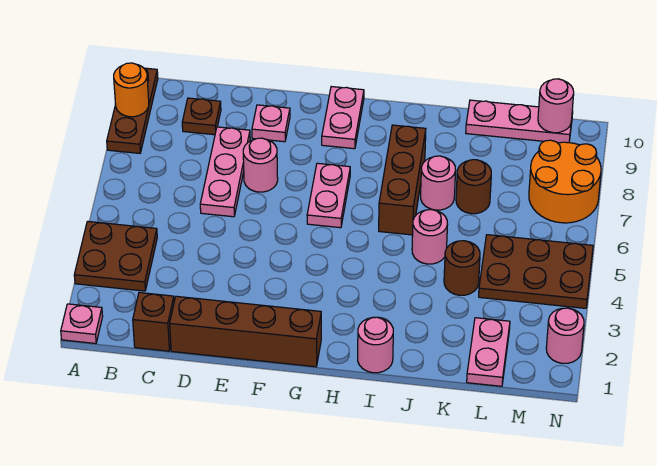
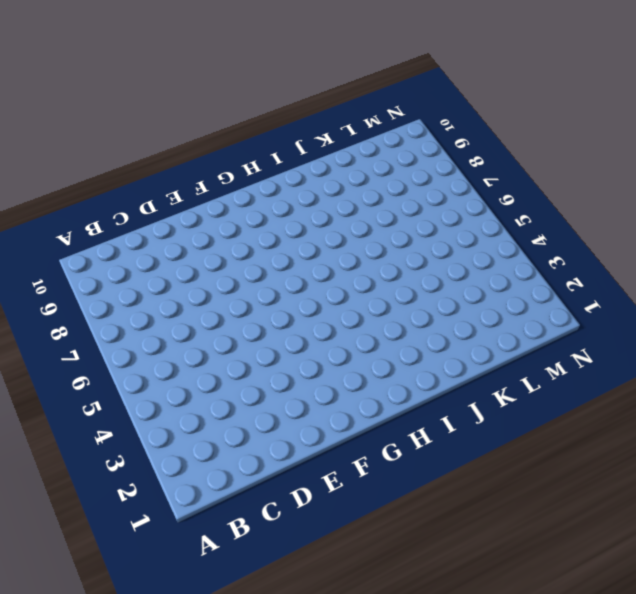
none -> pink plate A1 level 1
none -> brown plate A3:B4 level 1
none -> brown plate A8:A10 level 1

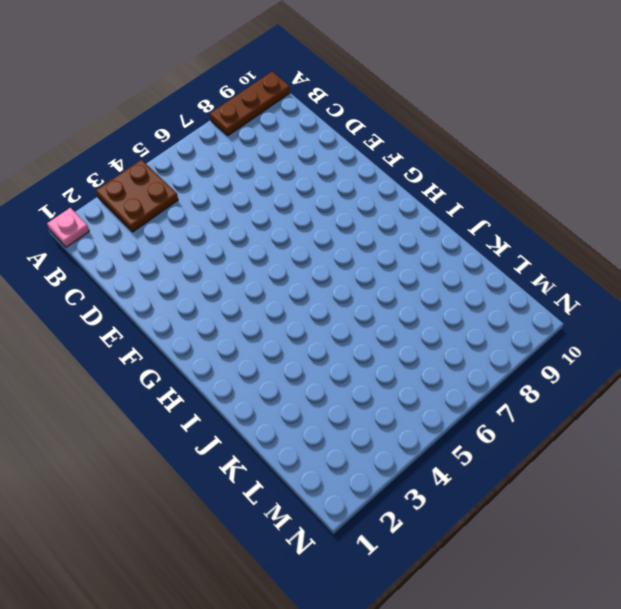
none -> brown brick C1 level 1
none -> brown plate C9 level 1
none -> brown brick D1:G1 level 1

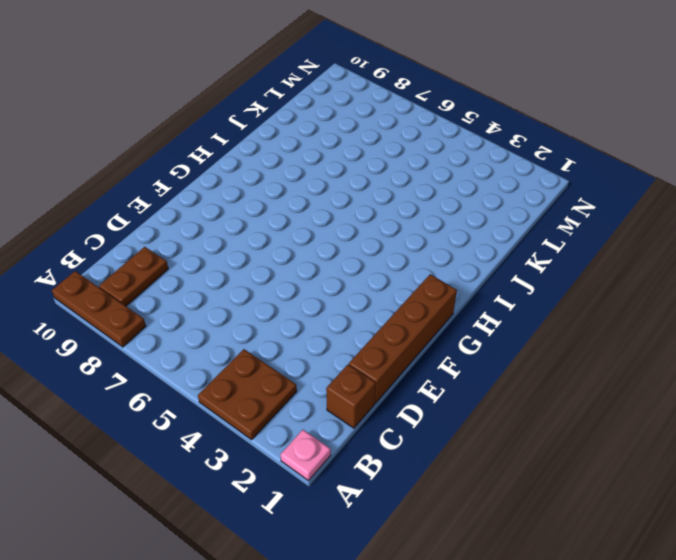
brown plate B9:C9 level 1 -> brown plate C9 level 1
none -> pink plate D6:D8 level 1
none -> pink round brick E7 level 1
none -> pink plate E9 level 1

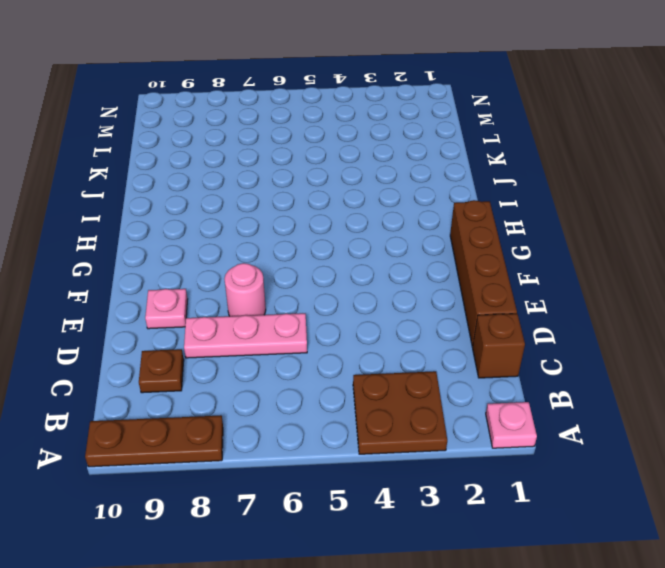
none -> pink plate G6:G7 level 1
none -> pink plate G9:G10 level 1
none -> pink round brick I1 level 1

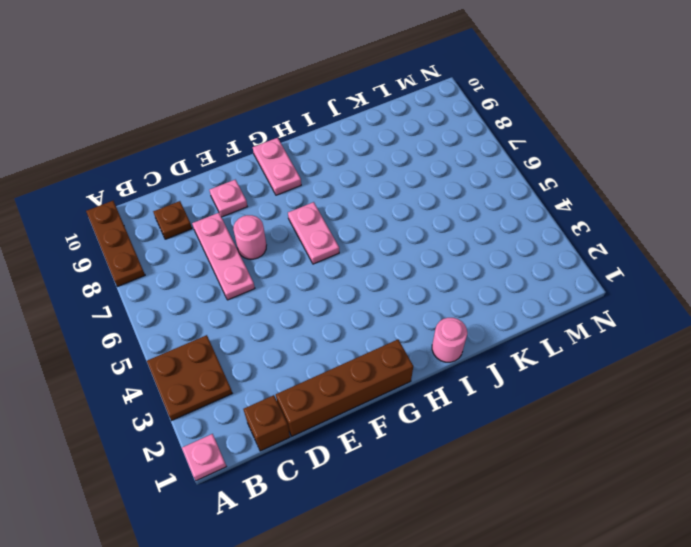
none -> brown brick I6:I8 level 1
none -> pink round brick J5 level 1
none -> pink round brick J7 level 1

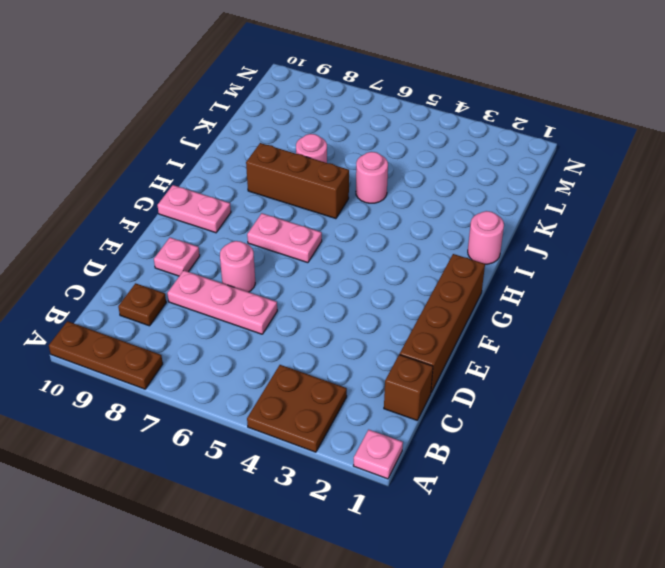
none -> brown round brick K4 level 1
none -> brown round brick K7 level 1
none -> pink plate K10:M10 level 1

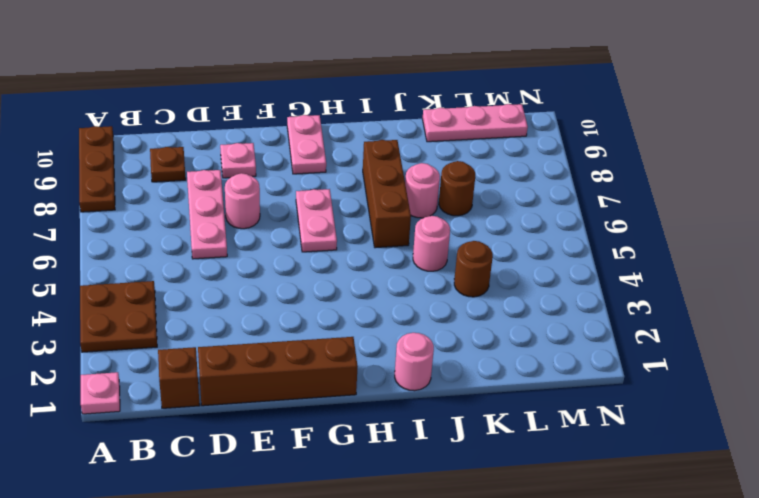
none -> pink plate L1:L2 level 1
none -> brown plate L4:N5 level 1
none -> orange round brick M7:N8 level 1

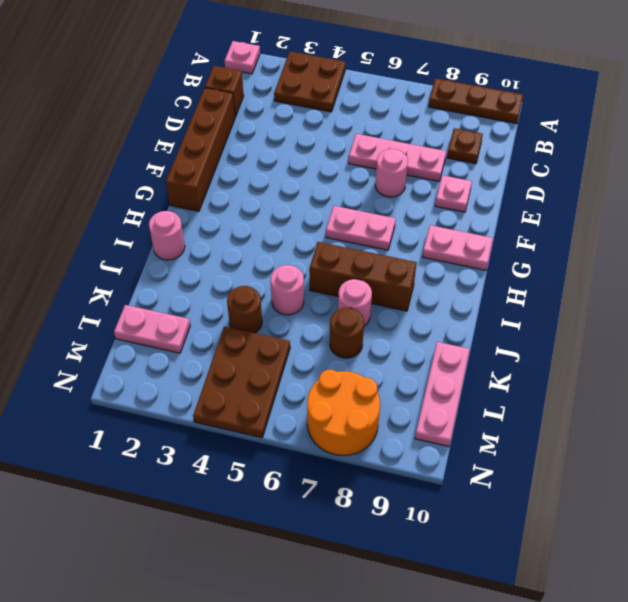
none -> pink round brick N2 level 1
none -> orange round brick A9 level 2
none -> pink round brick M10 level 2

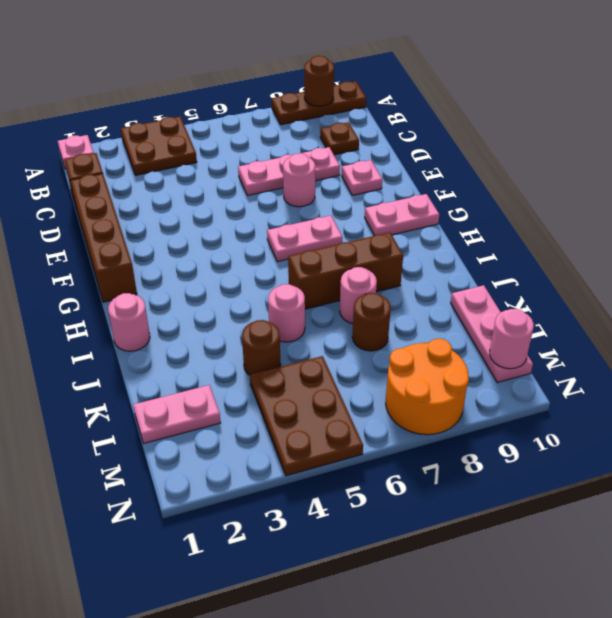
brown round brick A9 level 2 -> orange round brick A9 level 2
none -> pink round brick N2 level 1

